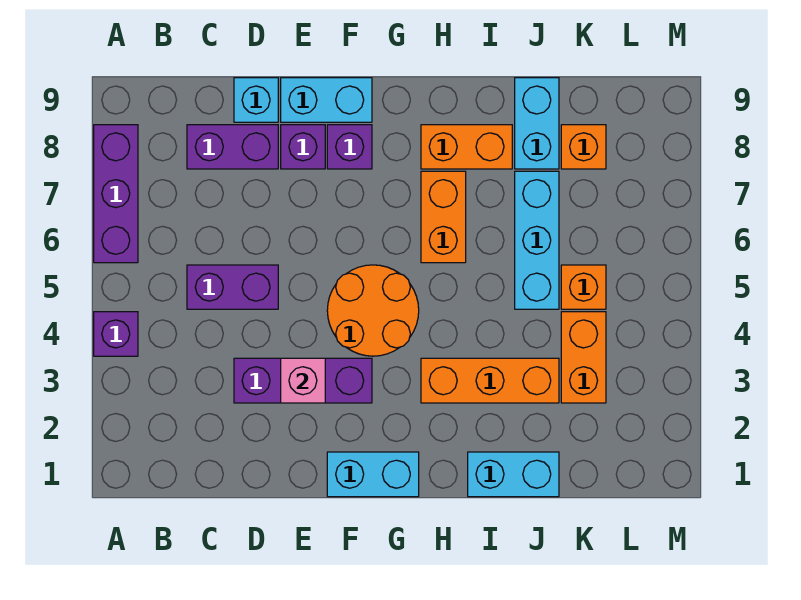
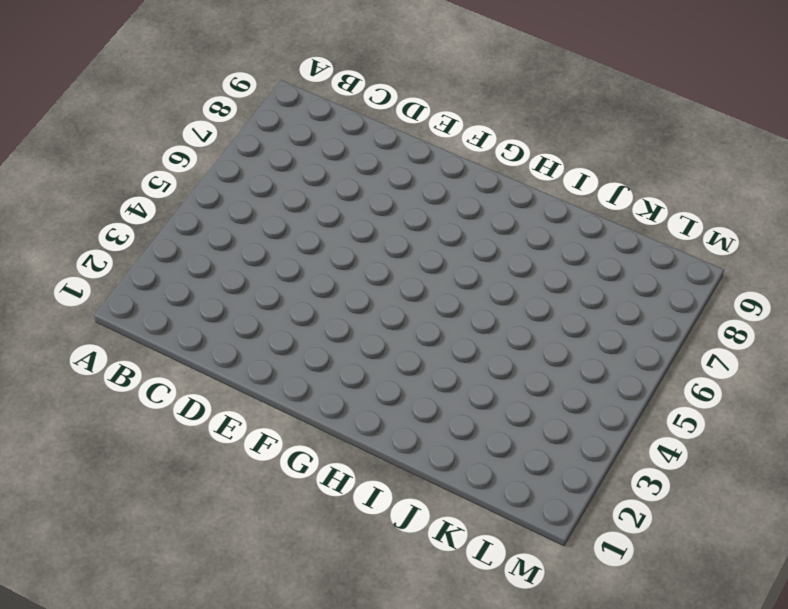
none -> purple brick A4 level 1
none -> purple brick A6:A8 level 1
none -> purple brick C5:D5 level 1

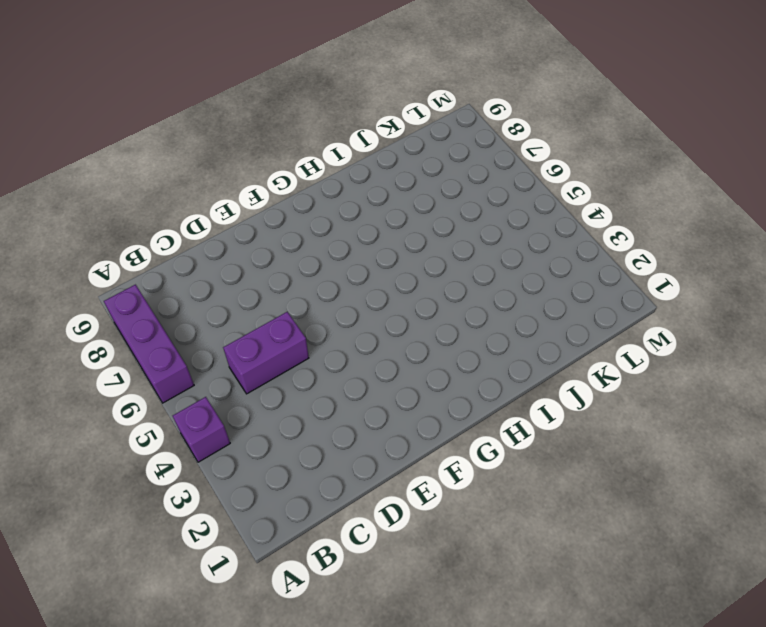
none -> purple brick C8:D8 level 1
none -> purple brick D3:F3 level 1
none -> cyan brick D9 level 1

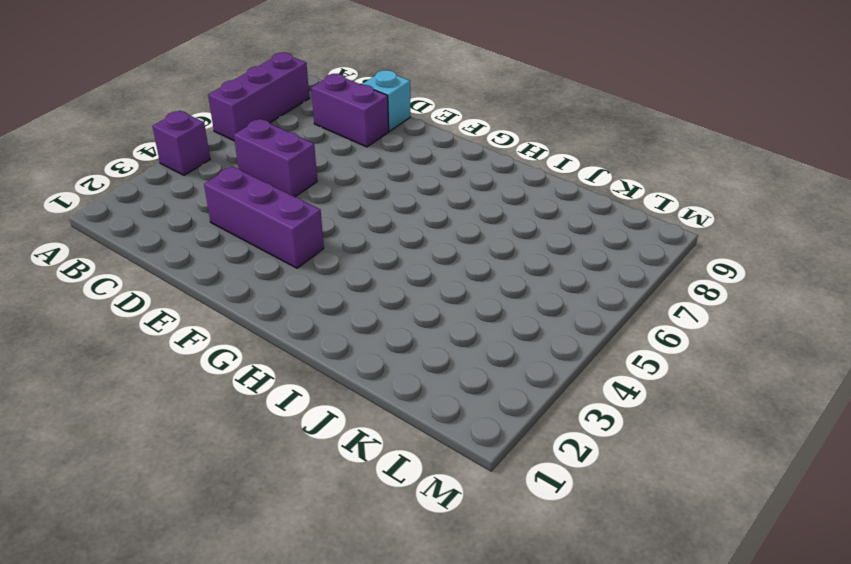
none -> purple brick E8 level 1
none -> cyan brick E9:F9 level 1
none -> cyan brick F1:G1 level 1

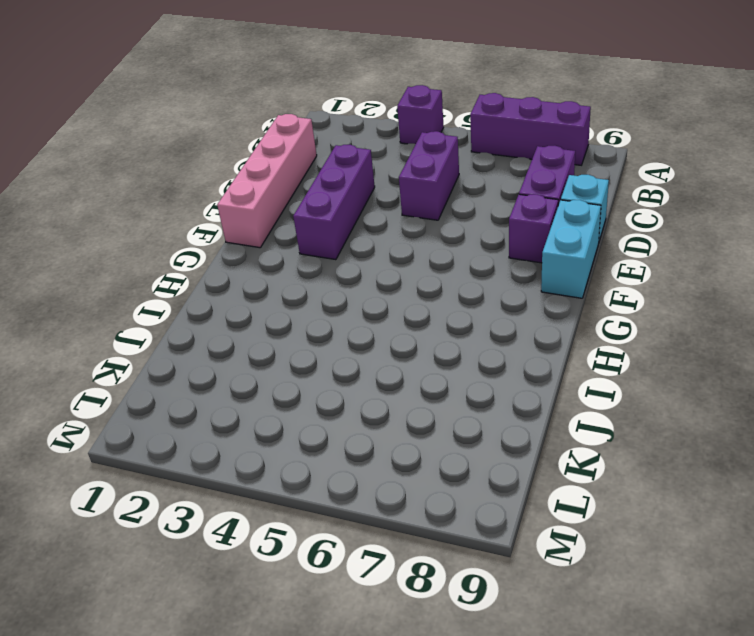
pink brick C1:F1 level 1 -> cyan brick F1:G1 level 1
none -> orange round brick F4:G5 level 1
none -> purple brick F8 level 1
none -> orange brick H3:J3 level 1

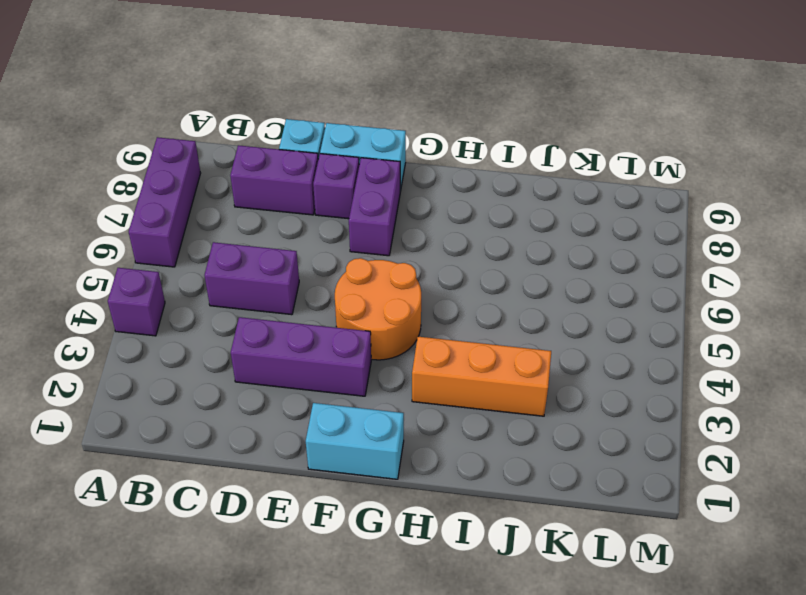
purple brick F7:F8 level 1 -> purple brick F8 level 1
none -> orange brick H6:H7 level 1
none -> orange brick H8:I8 level 1
none -> cyan brick I1:J1 level 1

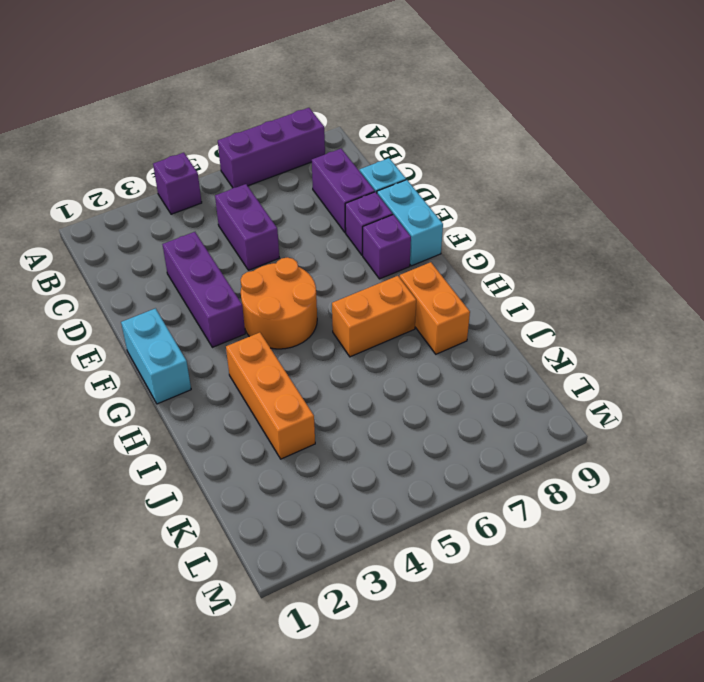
none -> cyan brick I1:J1 level 1
none -> cyan brick J5:J7 level 1
none -> cyan brick J8:J9 level 1

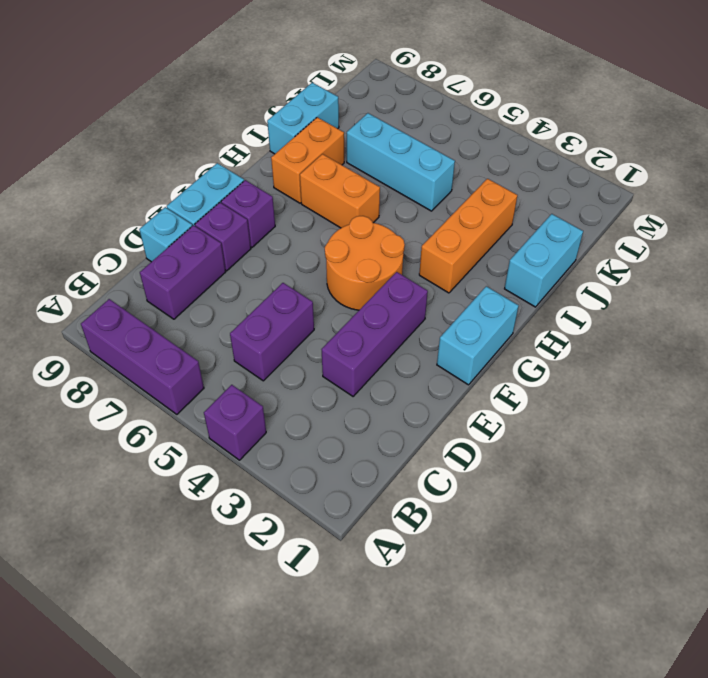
cyan brick I9:J9 level 1 -> cyan brick J8:J9 level 1
none -> orange brick K3:K4 level 1
none -> orange brick K5 level 1
none -> orange brick K8 level 1

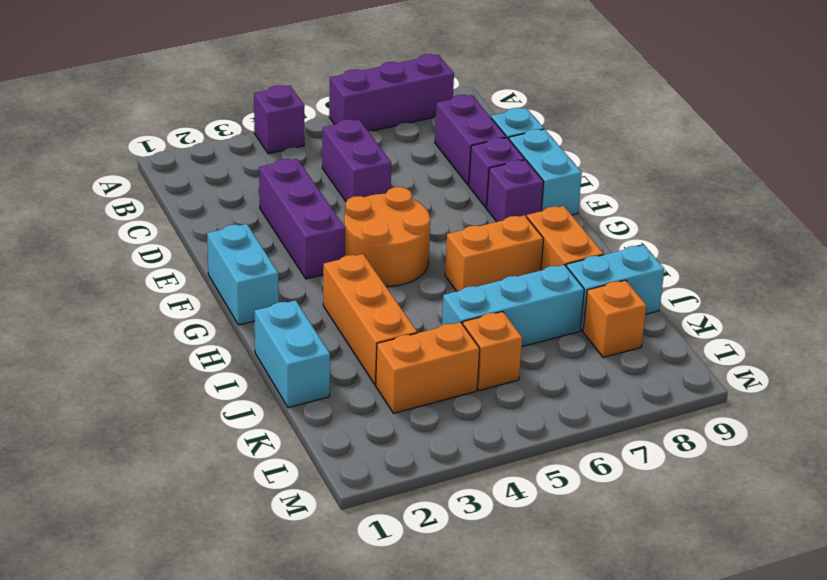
none -> pink brick E3 level 2

